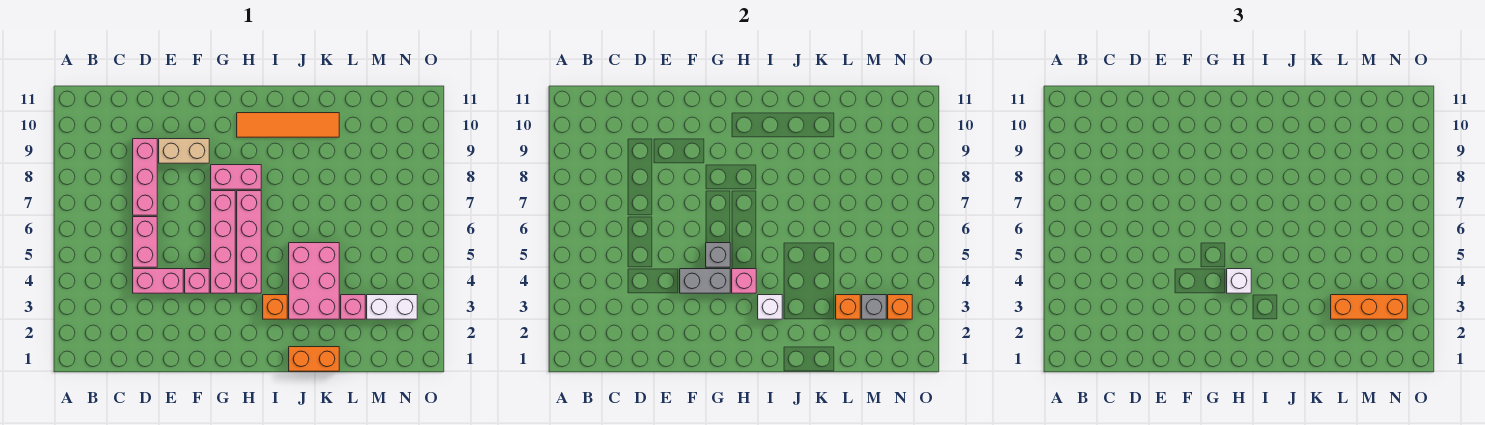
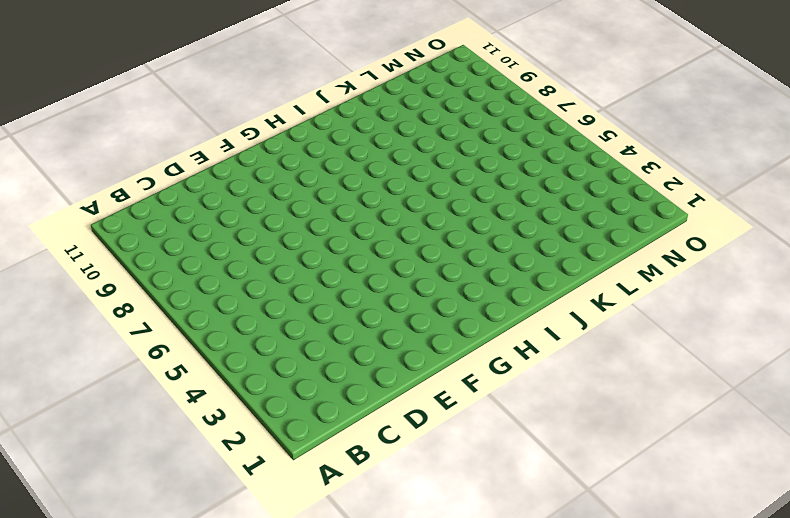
none -> pink brick D4:E4 level 1
none -> pink brick D5:D6 level 1
none -> pink brick D7:D9 level 1

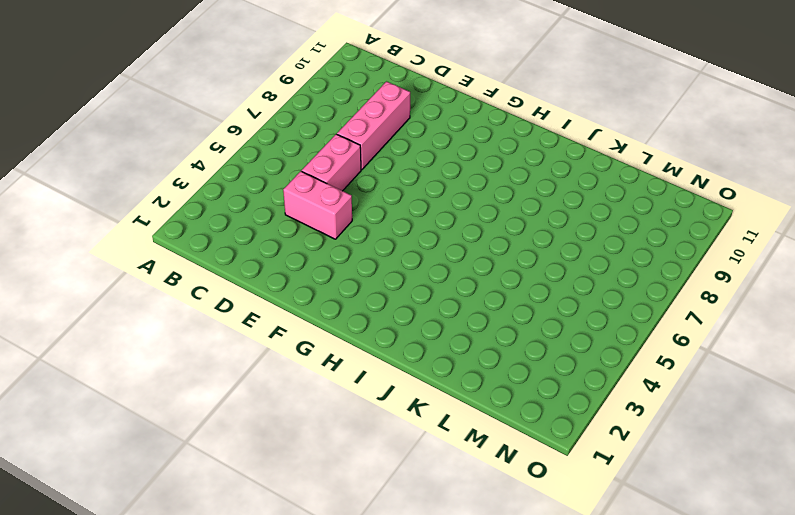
none -> tan brick E9:F9 level 1
none -> pink brick F4 level 1
none -> pink brick G4:G7 level 1

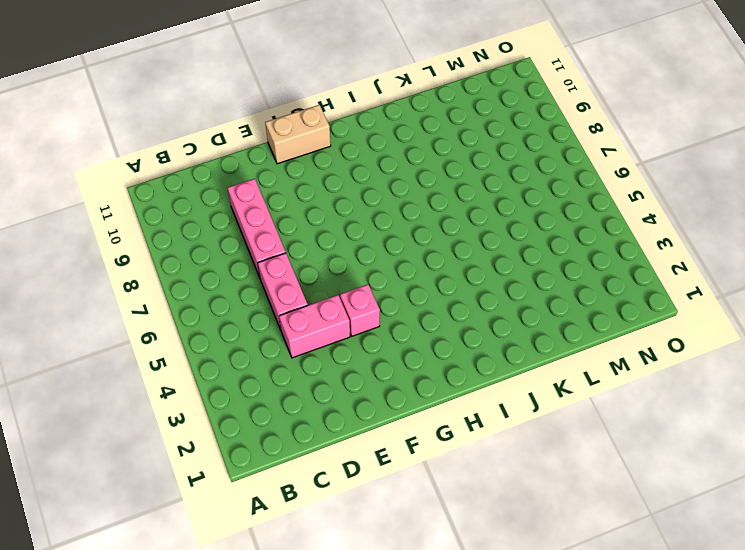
tan brick F11:G11 level 1 -> tan brick E9:F9 level 1
none -> pink brick G4:G7 level 1
none -> pink brick G8:H8 level 1
none -> pink brick H4:H7 level 1

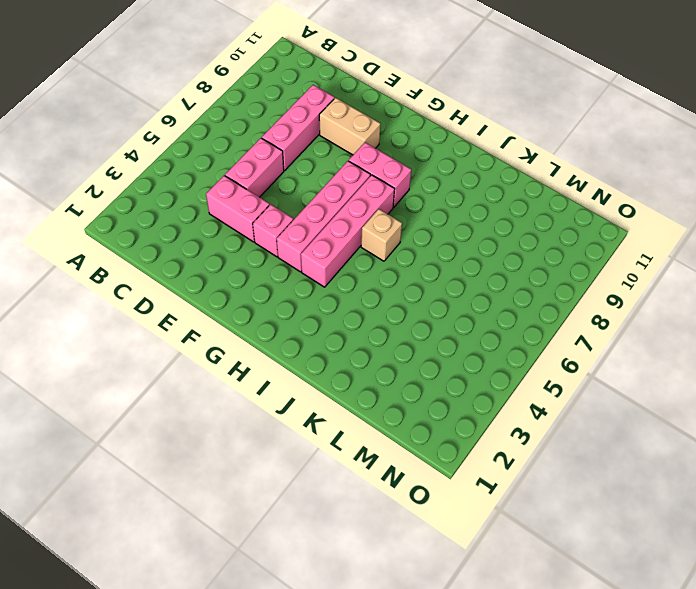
tan brick I6 level 1 -> none
none -> orange tile H10:K10 level 1
none -> orange brick I3 level 1
none -> orange brick J1:K1 level 1

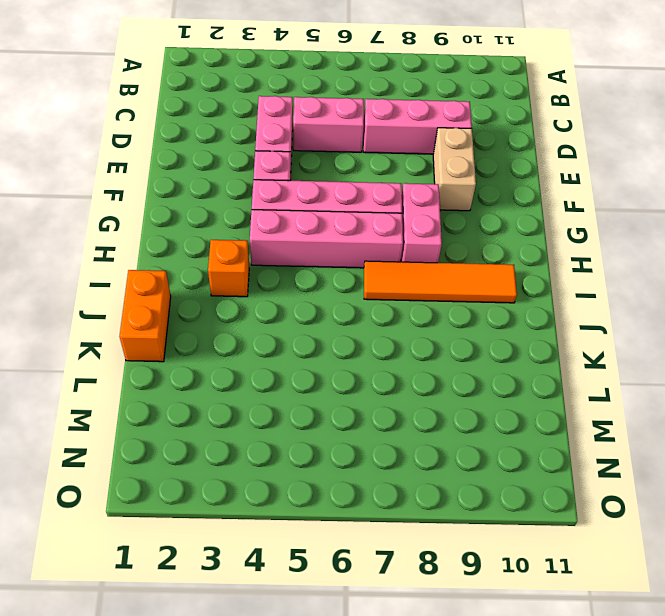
orange tile I7:I10 level 1 -> orange tile H10:K10 level 1
none -> pink brick J3:K5 level 1
none -> pink brick L3 level 1
none -> white brick M3:N3 level 1

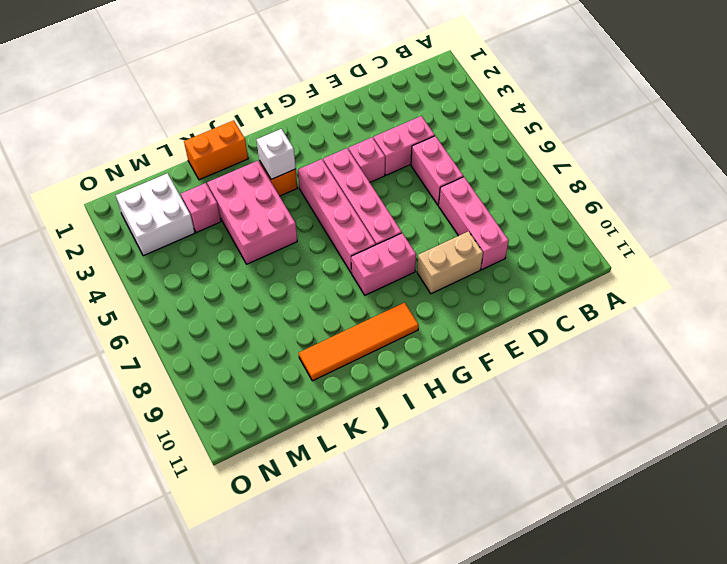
white brick M2:N3 level 1 -> white brick M3:N3 level 1
none -> grey brick F4:G4 level 2
none -> grey brick G5 level 2
none -> pink brick H4 level 2

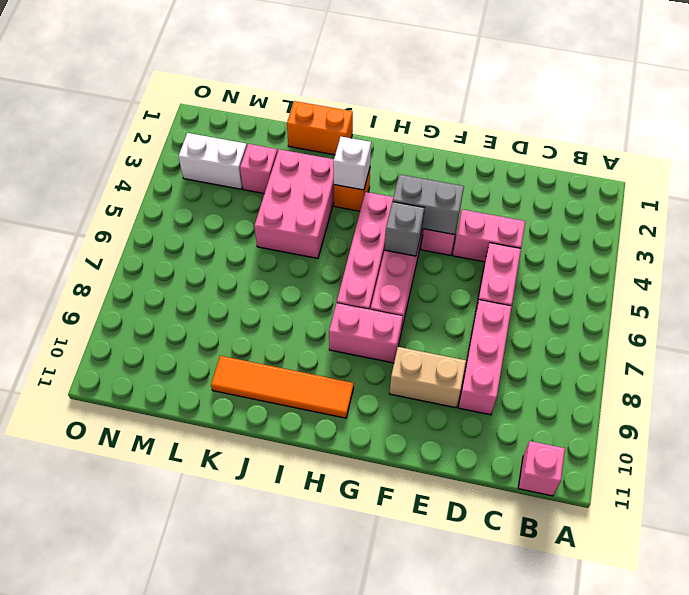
pink brick B11 level 1 -> pink brick H4 level 2
none -> orange brick L3 level 2
none -> grey brick M3 level 2
none -> orange brick N3 level 2

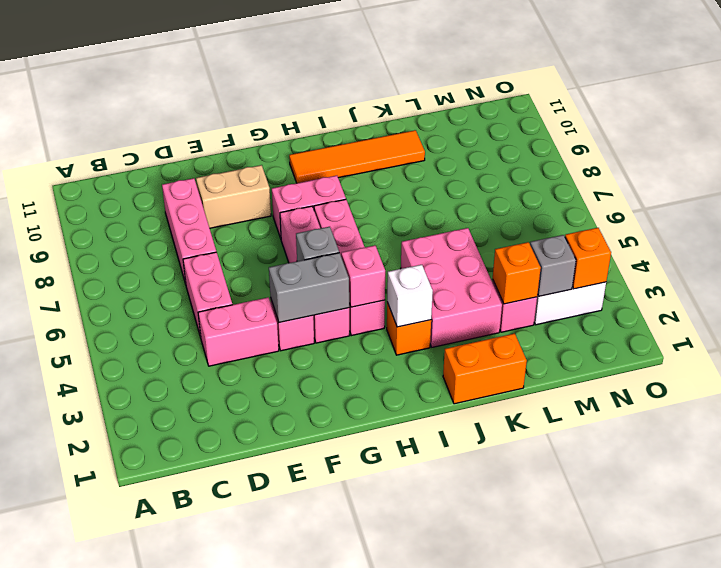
none -> white brick H4 level 3
none -> orange brick L3:N3 level 3

